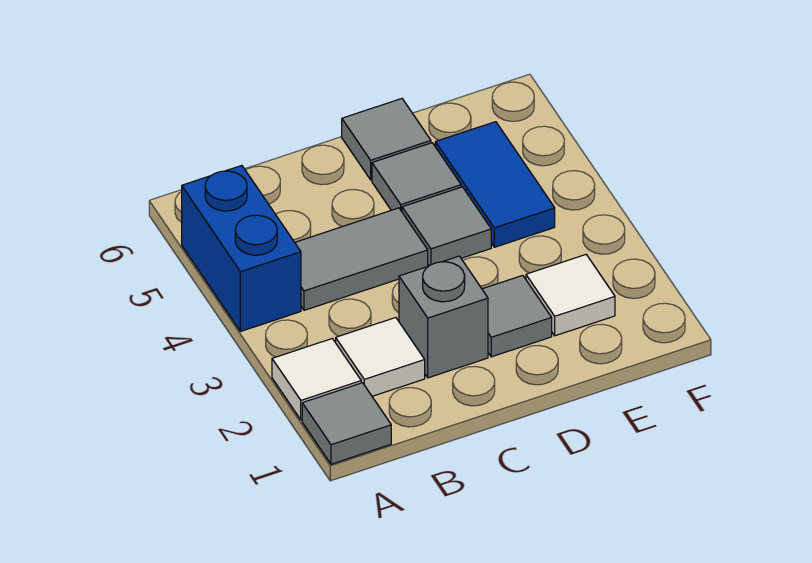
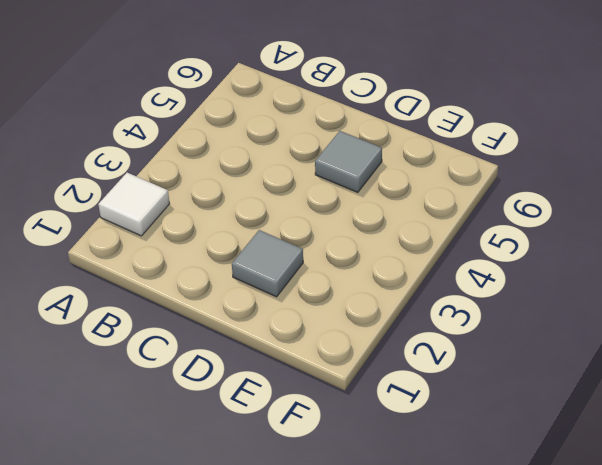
none -> grey tile A1 level 1
none -> blue brick A4:A5 level 1
none -> white tile B2 level 1

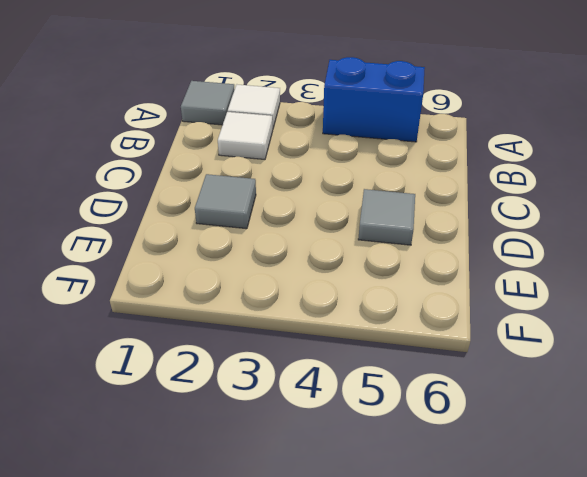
none -> grey tile B4:C4 level 1
none -> grey brick C2 level 1
none -> grey tile D4 level 1

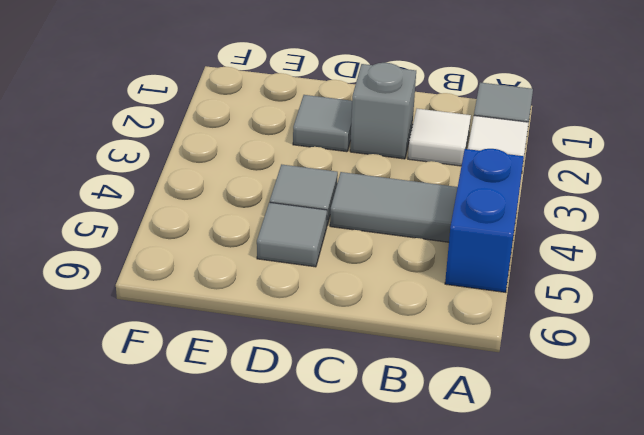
none -> grey tile D6 level 1
none -> white tile E2 level 1
none -> blue tile E4:E5 level 1

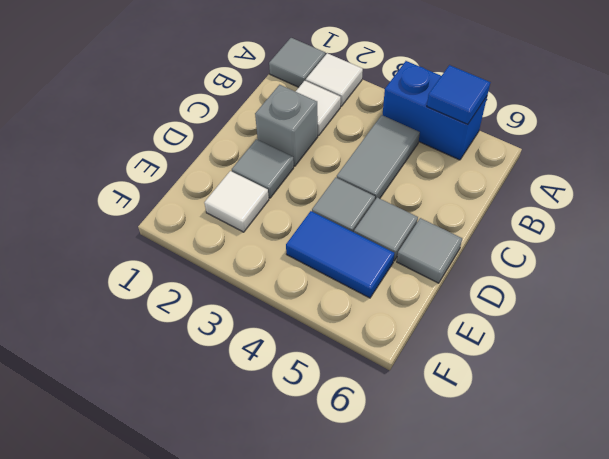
blue tile A5 level 2 -> none

